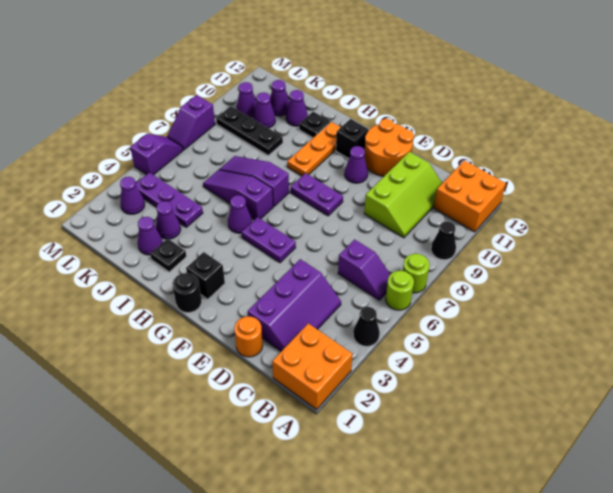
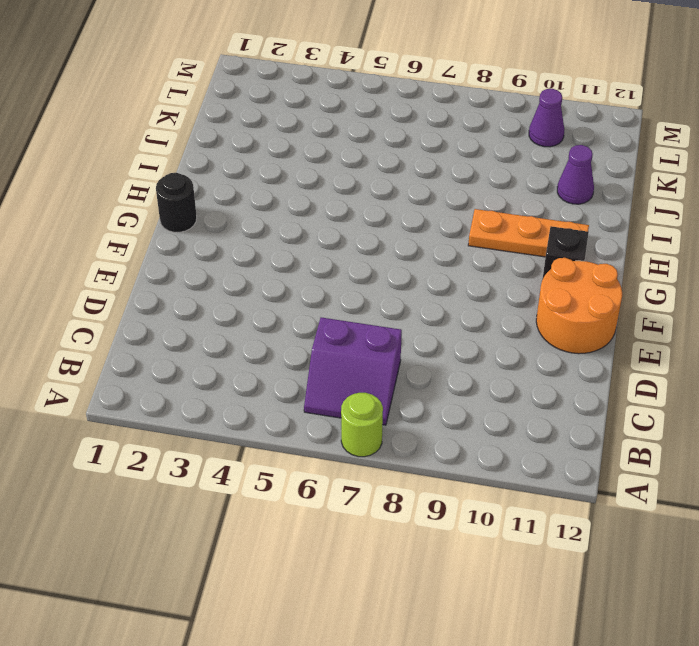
purple slope B6:C7 level 1 top C -> purple slope B6:C6 level 1 top C
none -> orange brick A1:B2 level 1
none -> black cone A4 level 1
none -> lime round brick A6 level 1
none -> black cone A9 level 1

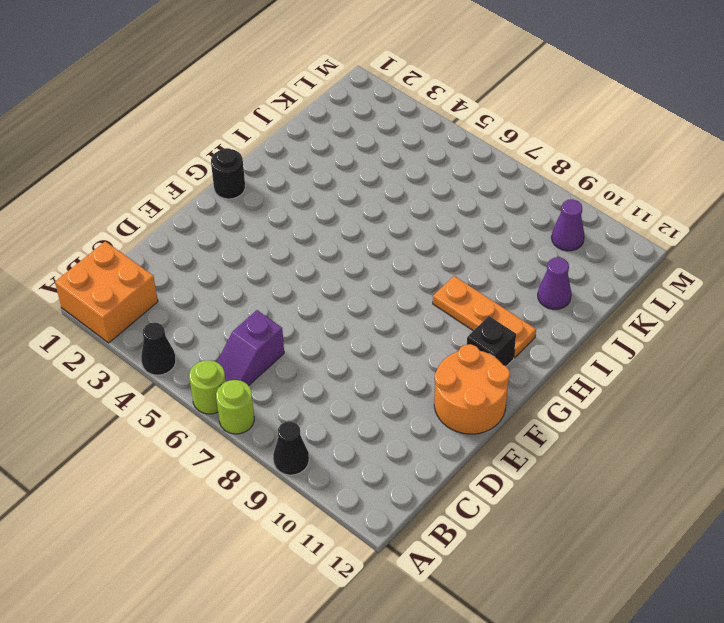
none -> orange brick A11:B12 level 1
none -> purple slope C2:D4 level 1 top D
none -> lime slope C9:D11 level 1 top D
none -> orange round brick D1 level 1

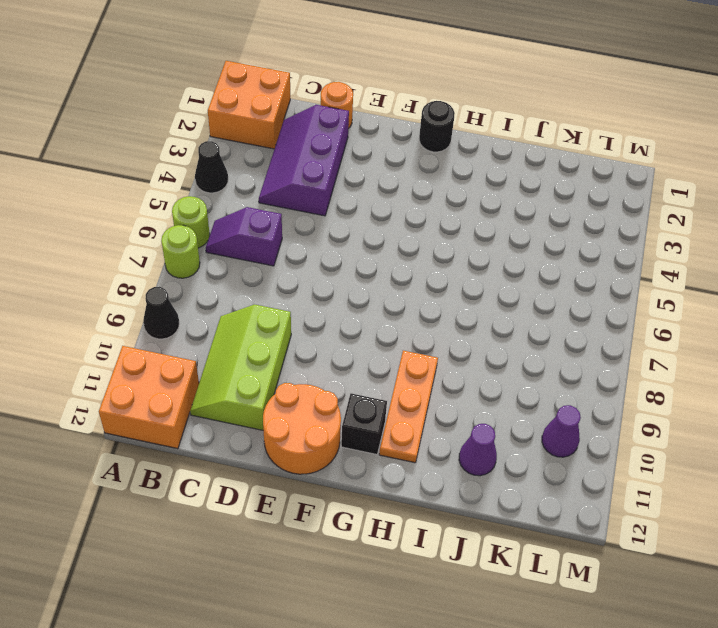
none -> purple plate F5:G5 level 1
none -> purple plate F8:G8 level 1
none -> purple cone F10 level 1
none -> black brick G2 level 1

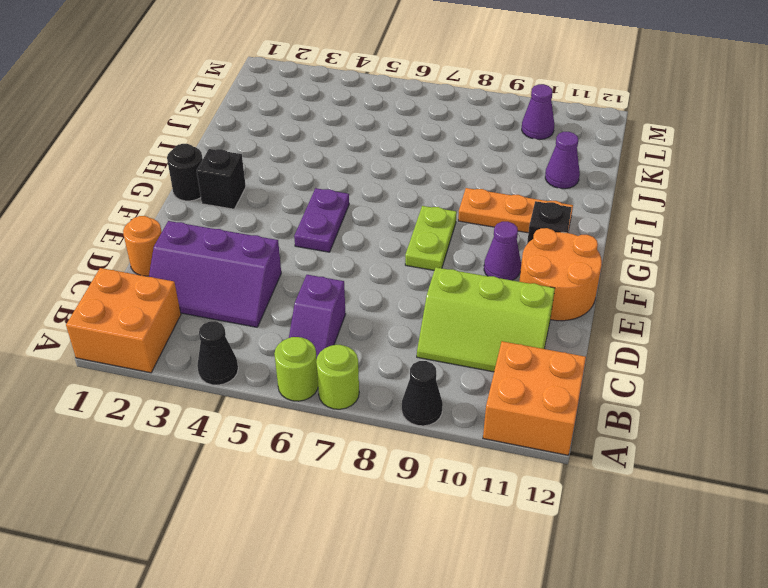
lime plate F8:G8 level 1 -> purple plate F8:G8 level 1
none -> purple cone H5 level 1
none -> purple slope H6:J6 level 1 top H
none -> purple slope H7:J7 level 1 top H
none -> black plate I2 level 1

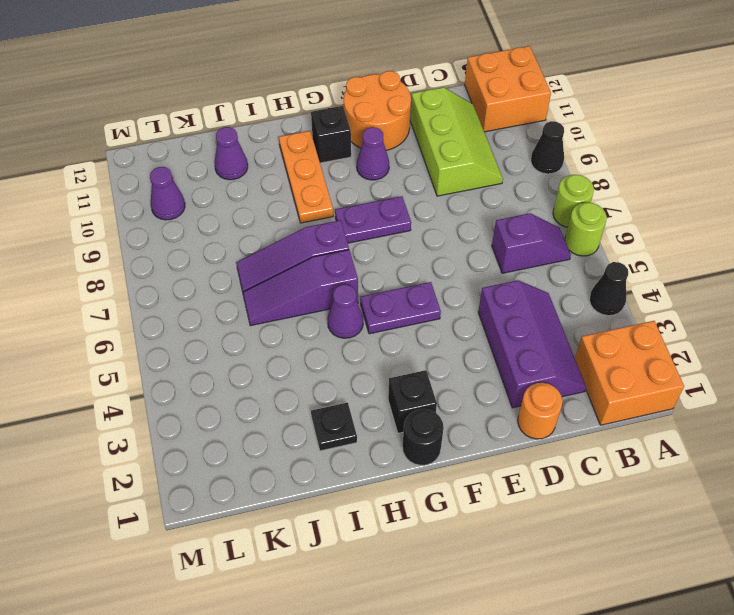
none -> black plate I11 level 1
none -> purple cone J2 level 1
none -> purple cone J3 level 1
none -> purple plate J4:L4 level 1

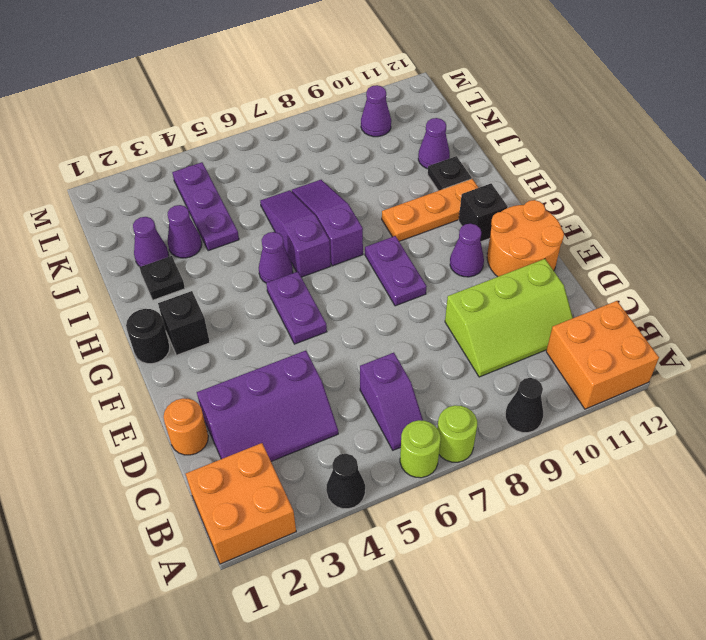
none -> black plate J9:L9 level 1
none -> purple cone K10 level 1
none -> purple cone K11 level 1
none -> purple cone L3 level 1

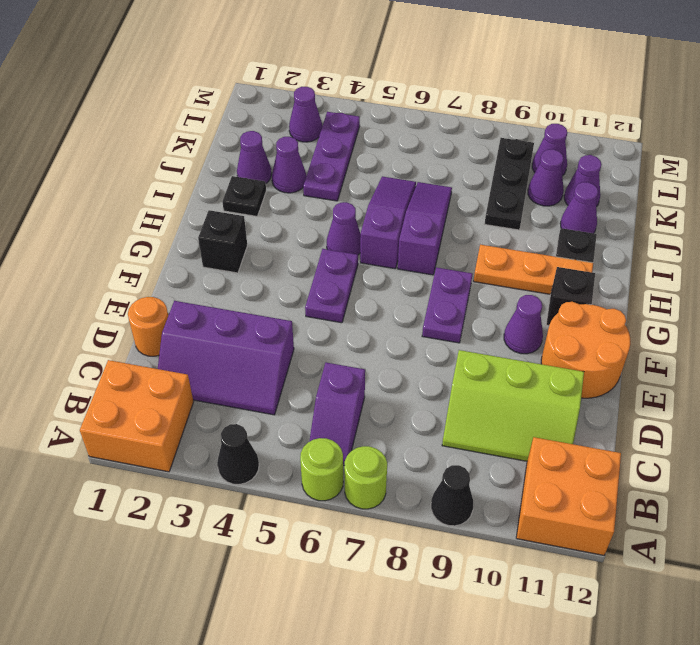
none -> black round brick G1 level 1
none -> purple slope M5:M6 level 1 top 5
none -> purple slope M7:M8 level 1 top 8

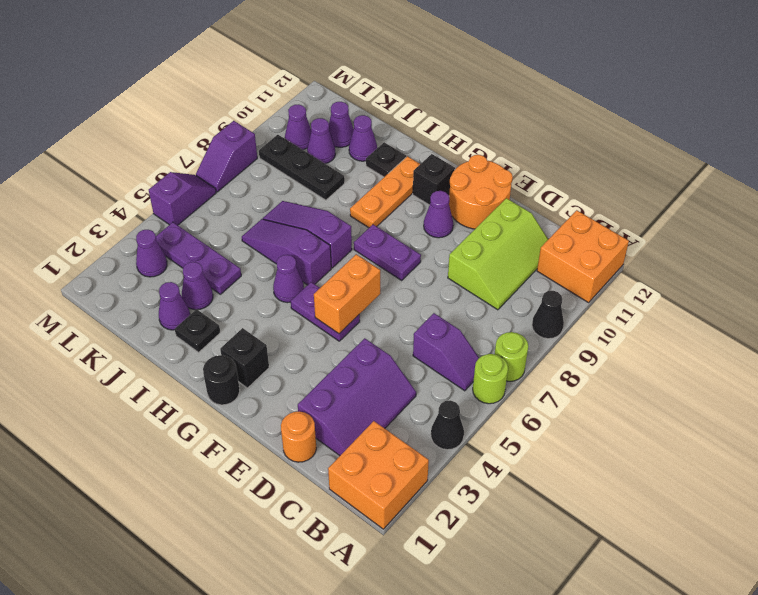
orange brick F5:F6 level 2 -> none

